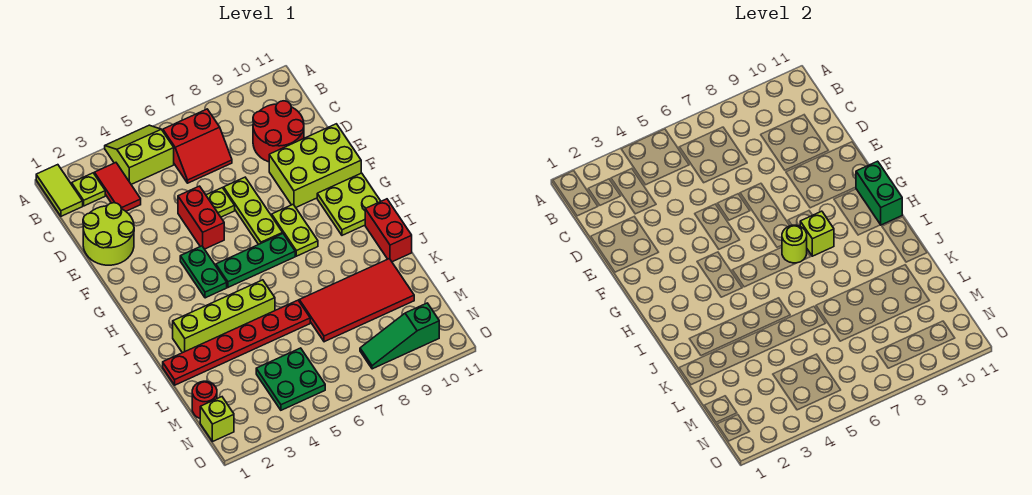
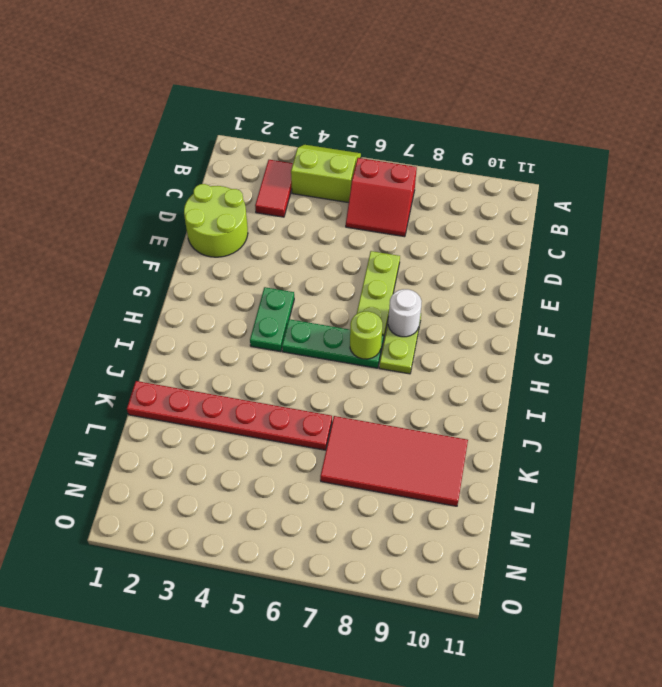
white round brick G8 level 2 -> none
none -> lime tile A1:B1 level 1
none -> lime plate B2 level 1
none -> red round brick C9:D10 level 1

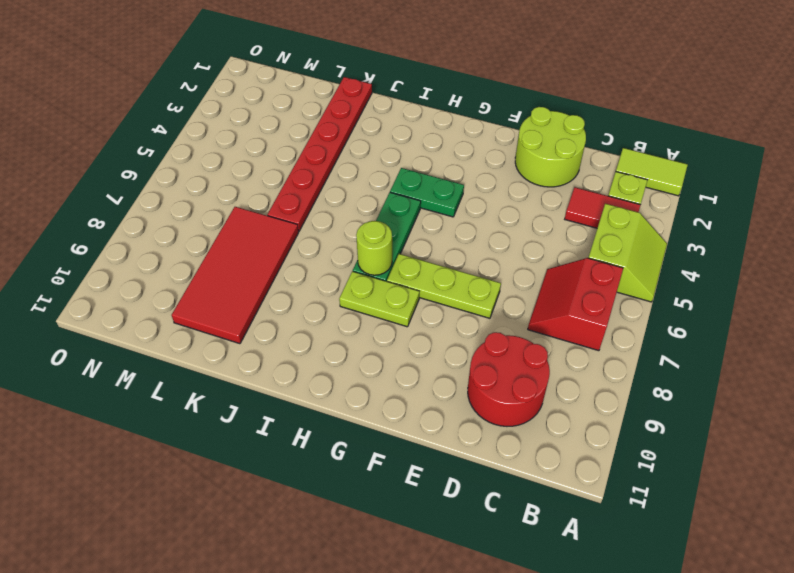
none -> red brick E5:F5 level 1
none -> lime plate E6 level 1
none -> lime brick E9:F11 level 1

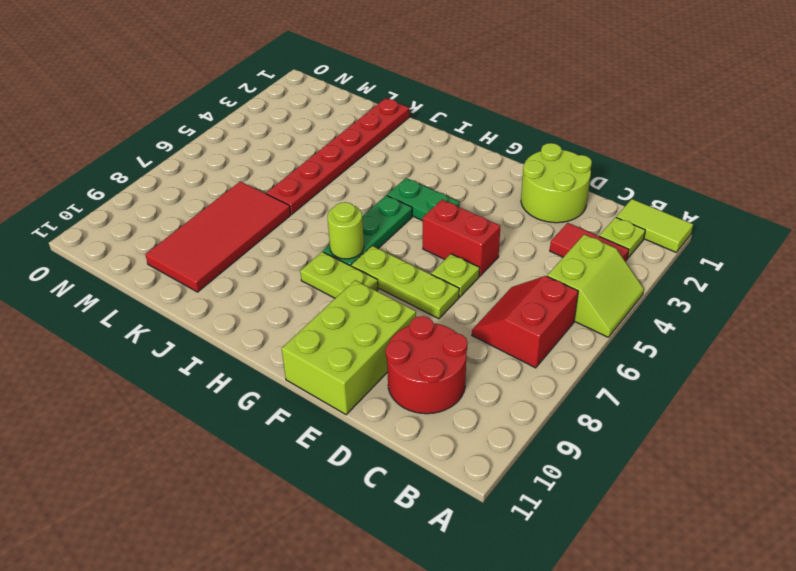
none -> lime plate G10:H11 level 1
none -> red brick I11:J11 level 1
none -> lime brick J2:J5 level 1

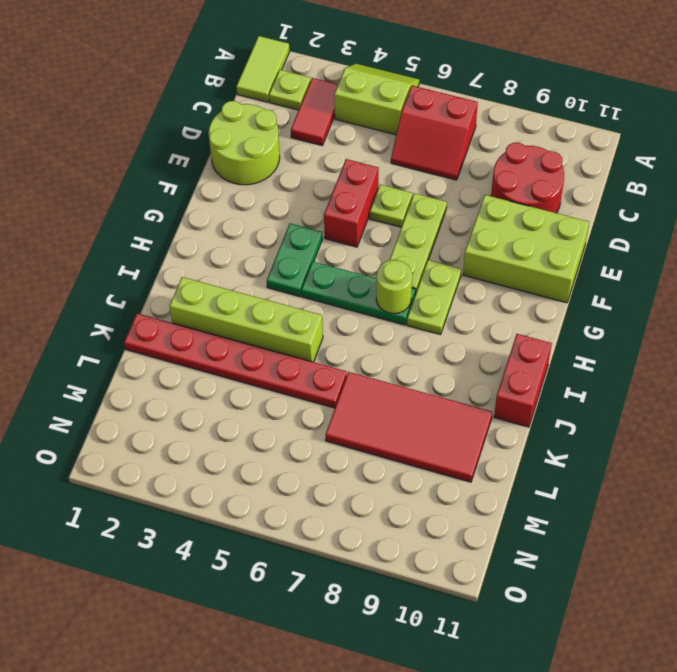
none -> lime plate G10:H11 level 1
none -> red round brick M1 level 1
none -> green plate M4:N5 level 1

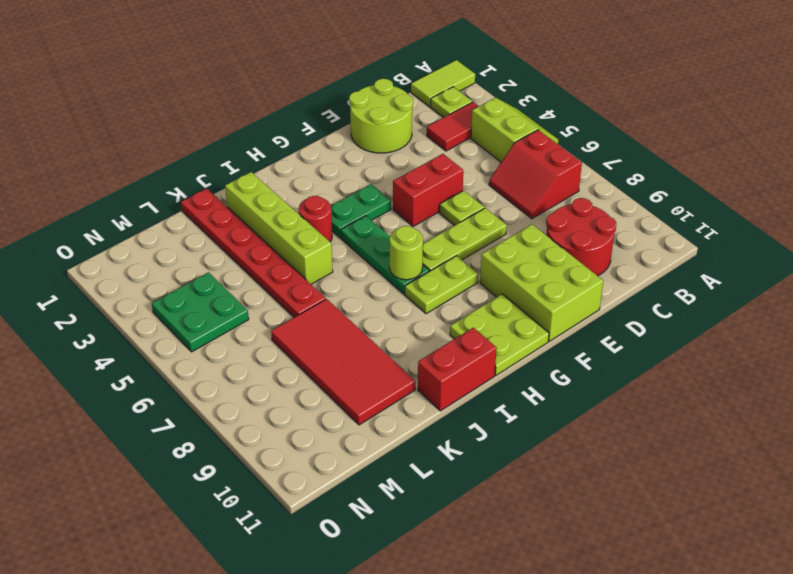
red round brick I4 level 1 -> red round brick M1 level 1
none -> lime brick N1 level 1
none -> green slope N8:N10 level 1 top 10
none -> green brick G11:H11 level 2

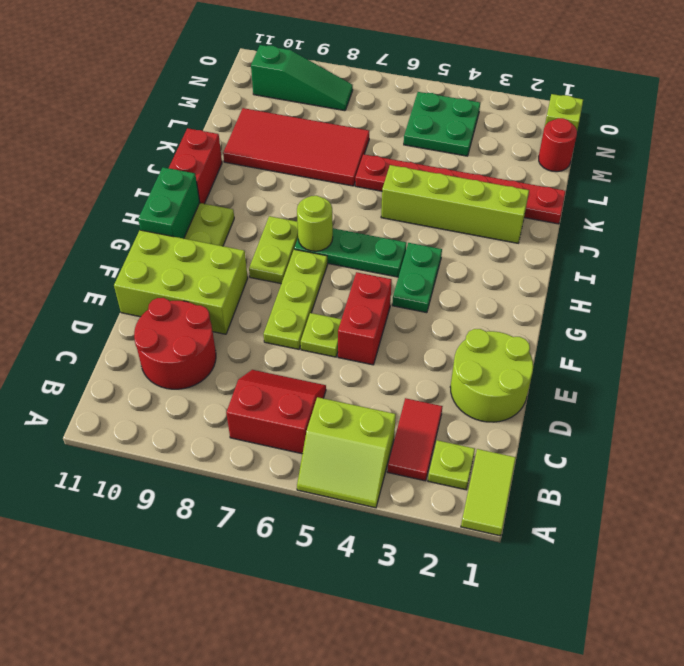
none -> lime brick H8 level 2

